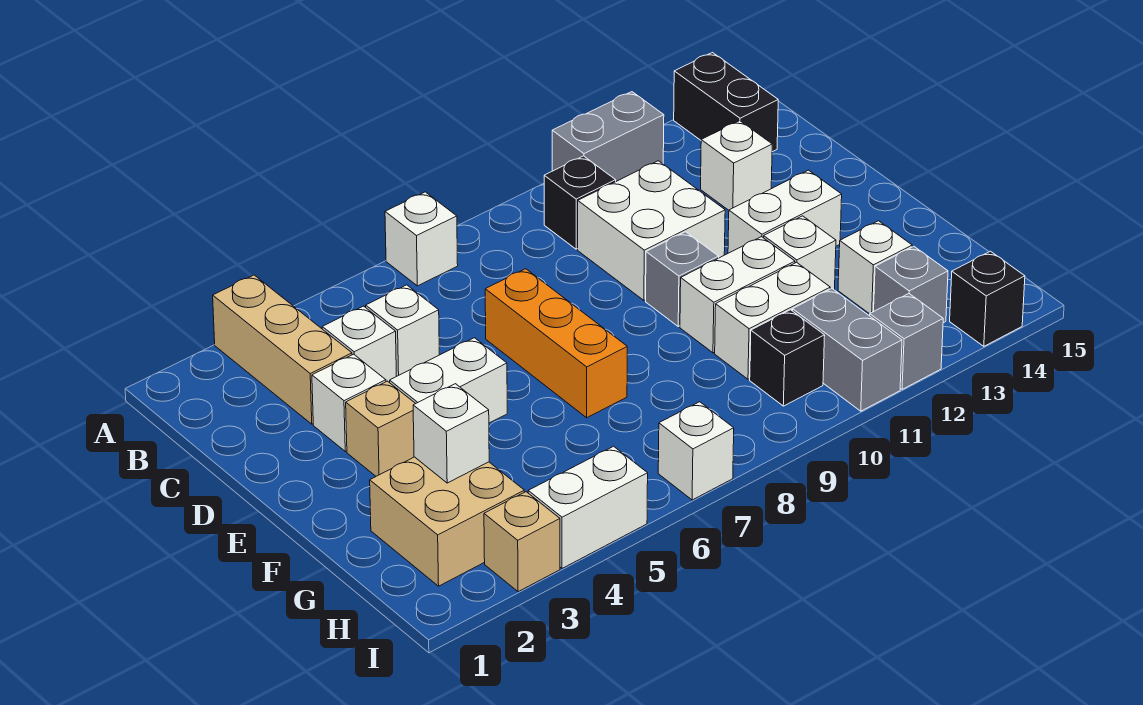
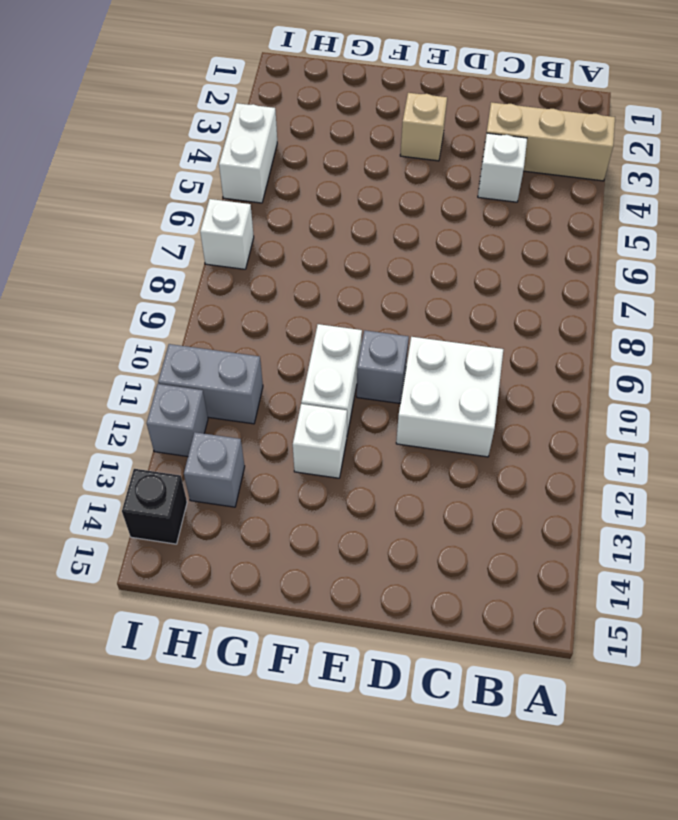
none -> white brick A7 level 1
none -> grey brick A11:A12 level 1
none -> black brick A14:B14 level 1

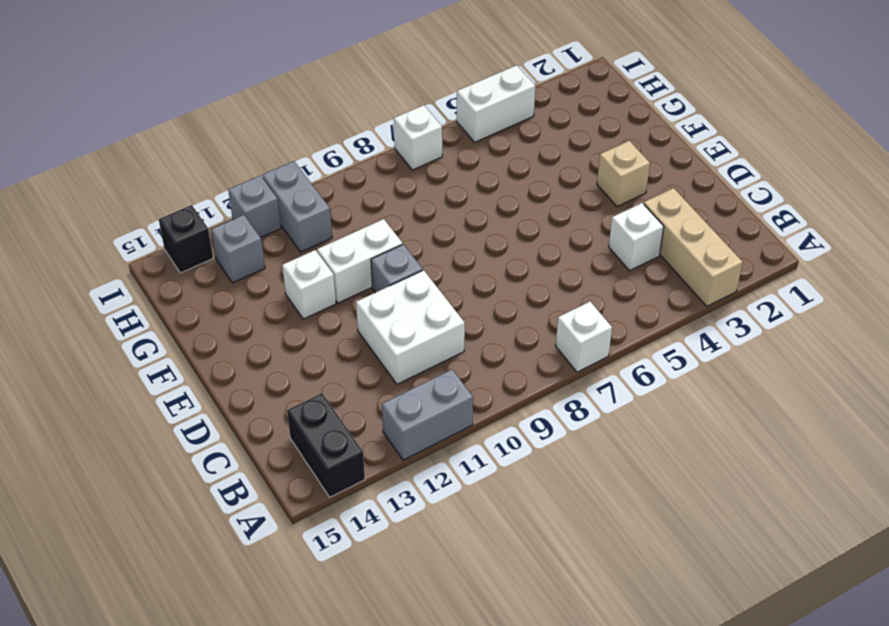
none -> black brick B10 level 1
none -> white brick C5 level 1
none -> white brick C13 level 1

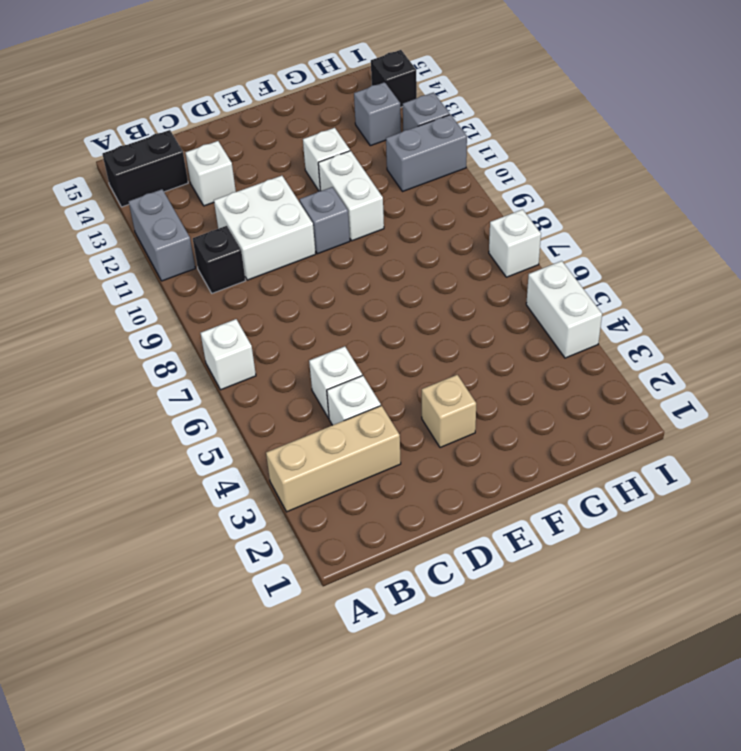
none -> white brick D3 level 1
none -> orange brick D7:F7 level 1
none -> white brick E4:E5 level 1

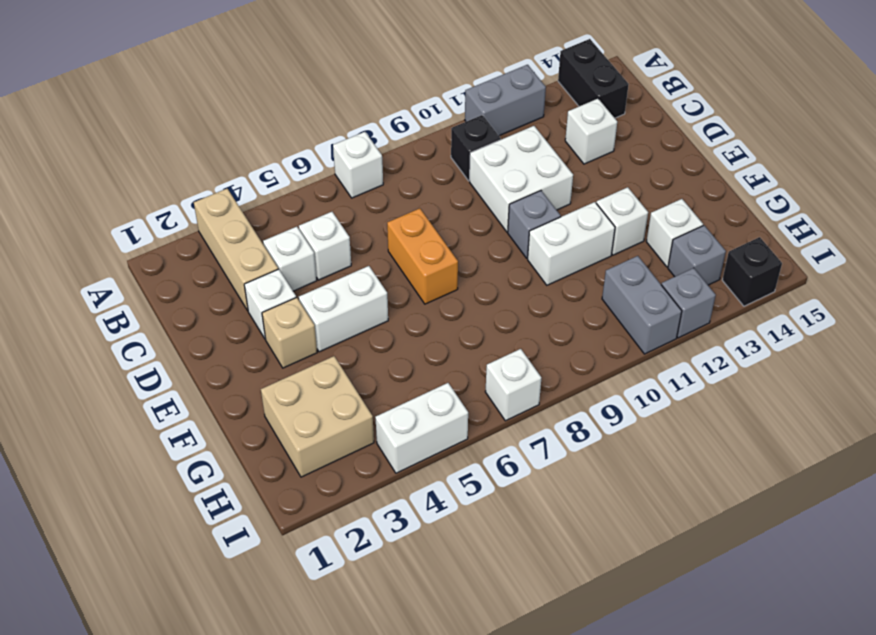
orange brick D7:E7 level 1 -> orange brick D7:F7 level 1
none -> white brick E12:E13 level 1
none -> white brick G10:G11 level 1
none -> black brick H10 level 1

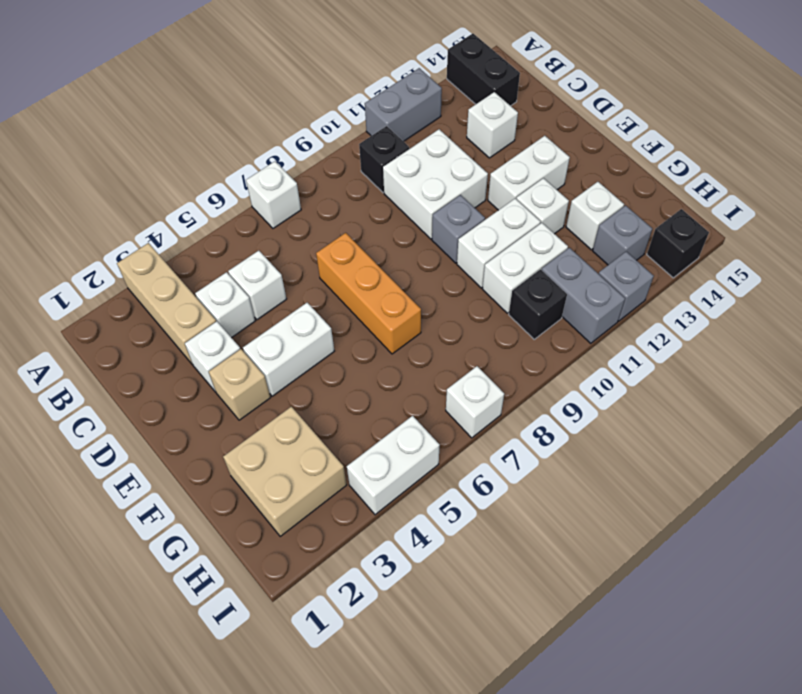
none -> tan brick I3 level 1
none -> white brick G3 level 2

